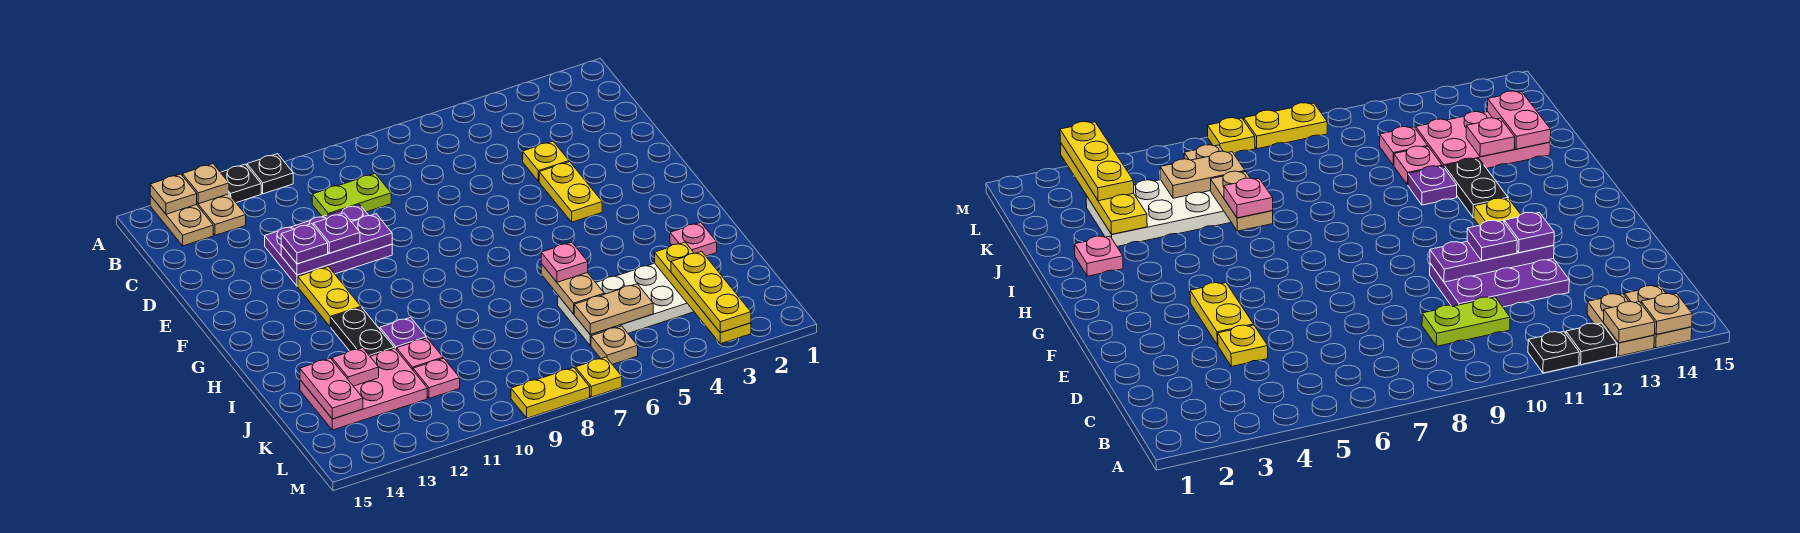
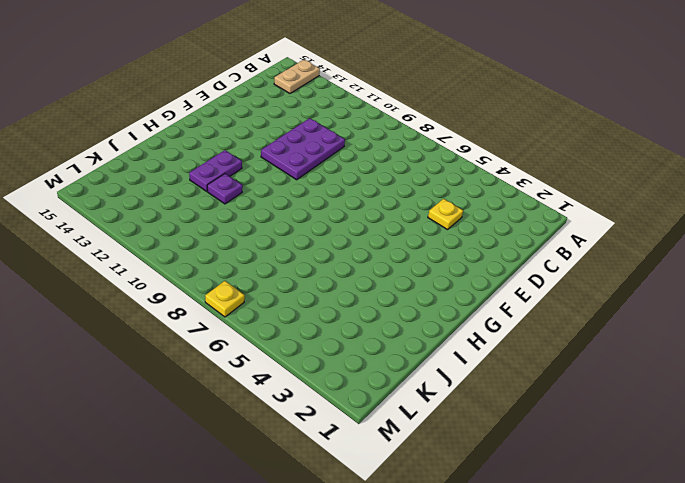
purple plate D10:F11 level 1 -> purple plate D10:E12 level 1
purple plate H12:I12 level 1 -> black plate H12:I12 level 1
none -> black plate A11 level 1
none -> black plate A12 level 1
none -> tan plate A13:B13 level 1
none -> lime plate C9:C10 level 1

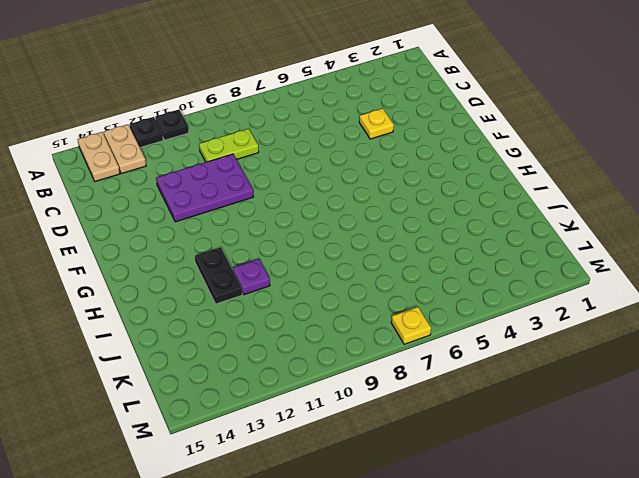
none -> yellow plate E4:F4 level 1
none -> yellow plate F12:G12 level 1
none -> pink plate I2 level 1
none -> white plate J3:K6 level 1

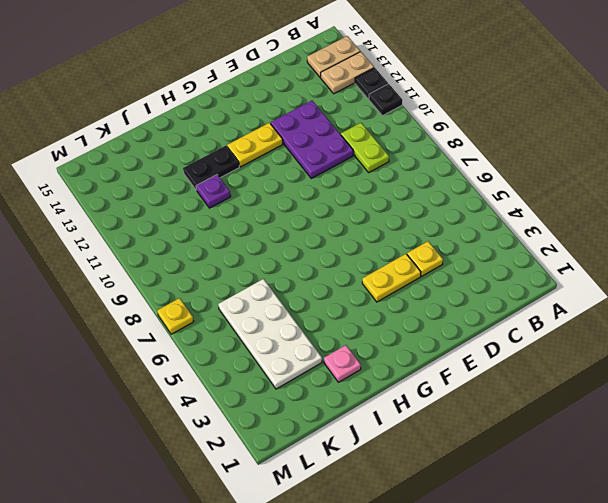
none -> pink plate J11 level 1
none -> pink plate J12:K14 level 1
none -> pink plate K11 level 1
none -> tan plate L6 level 1

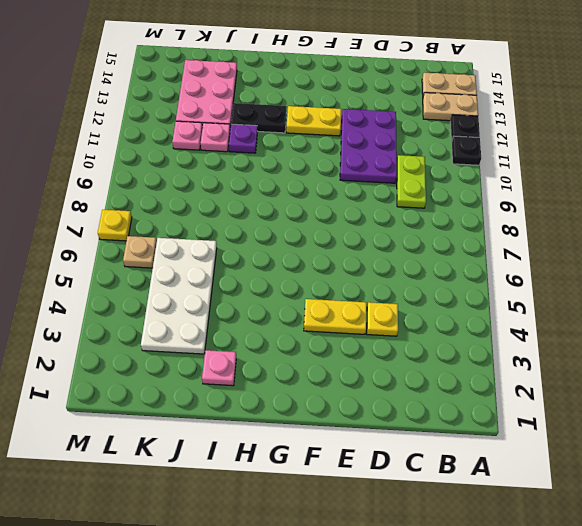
none -> yellow plate M8:M9 level 1
none -> tan plate A13 level 2
none -> tan plate A14 level 2
none -> purple plate E10:E12 level 2

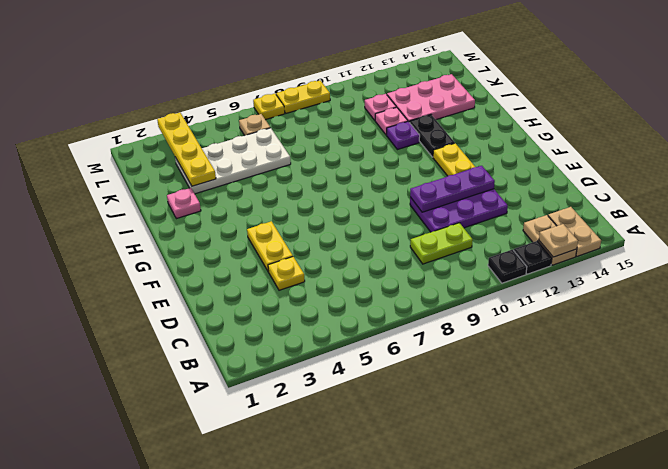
none -> tan plate A14 level 2
none -> tan plate I6:J6 level 2
none -> pink plate J13 level 2
none -> pink plate J14:K14 level 2

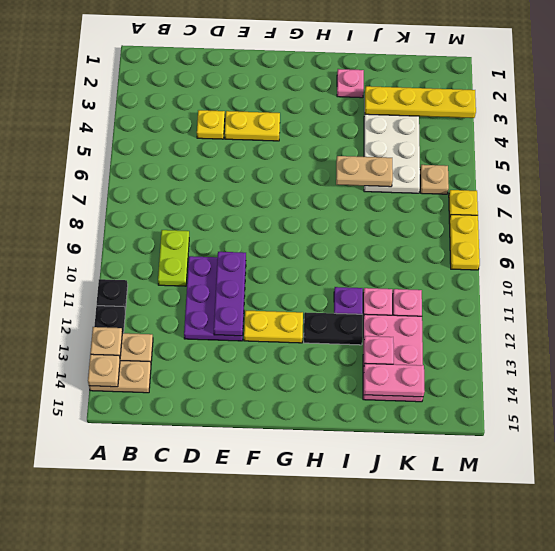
none -> tan plate K5:K6 level 2
none -> purple plate E11 level 3
none -> purple plate E12 level 3
none -> pink plate I6 level 3

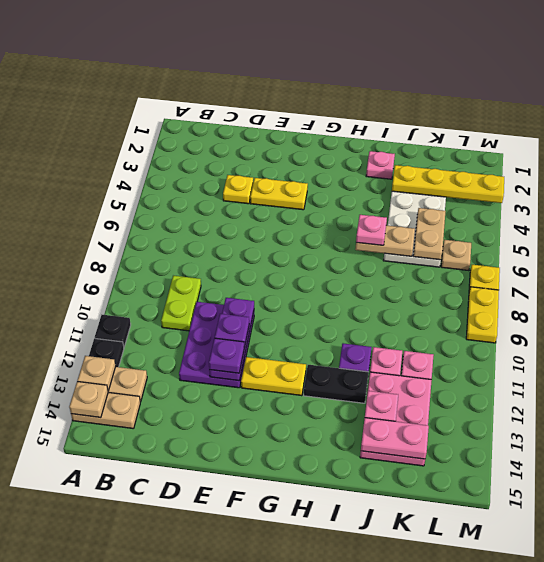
none -> yellow plate K3:M3 level 3

